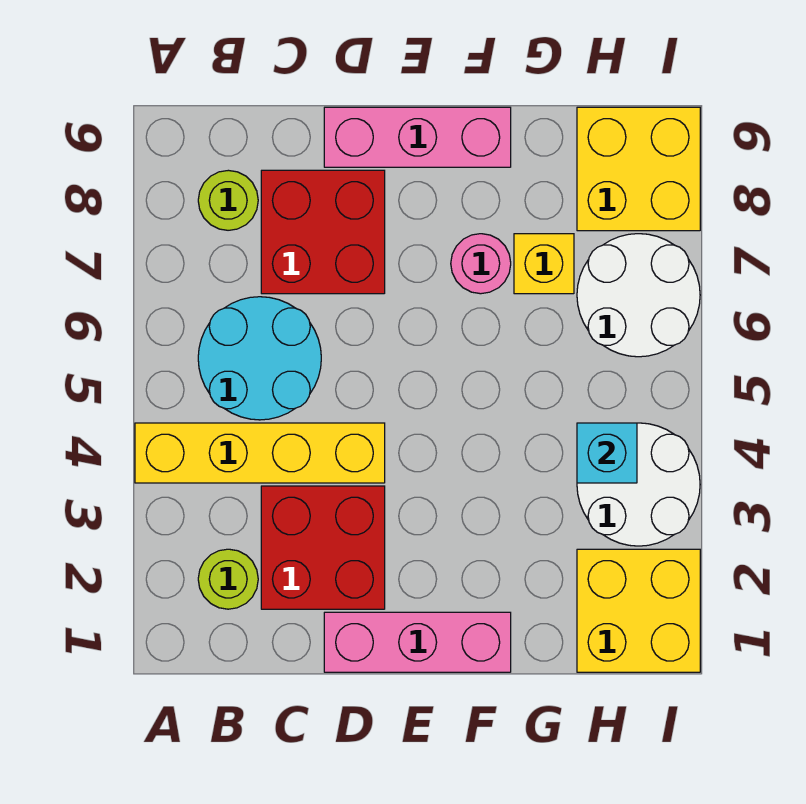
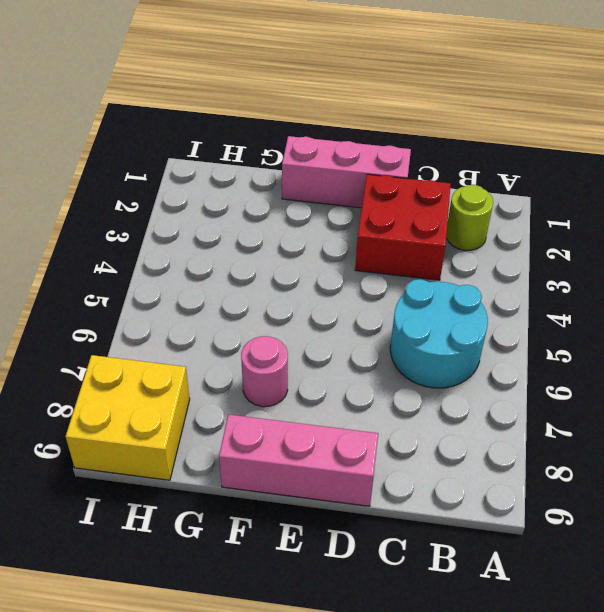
none -> yellow brick A4:D4 level 1
none -> lime round brick B8 level 1
none -> red brick C7:D8 level 1

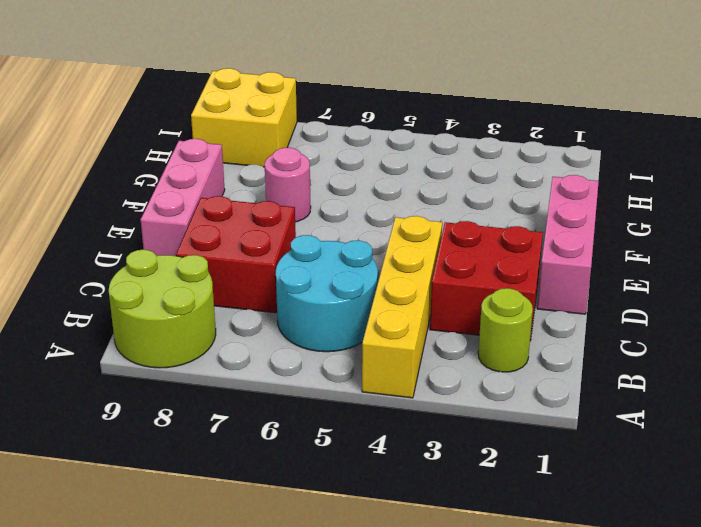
lime round brick A8:B9 level 1 -> lime round brick B8 level 1
none -> yellow brick G7 level 1
none -> yellow brick H1:I2 level 1
none -> white round brick H3:I4 level 1

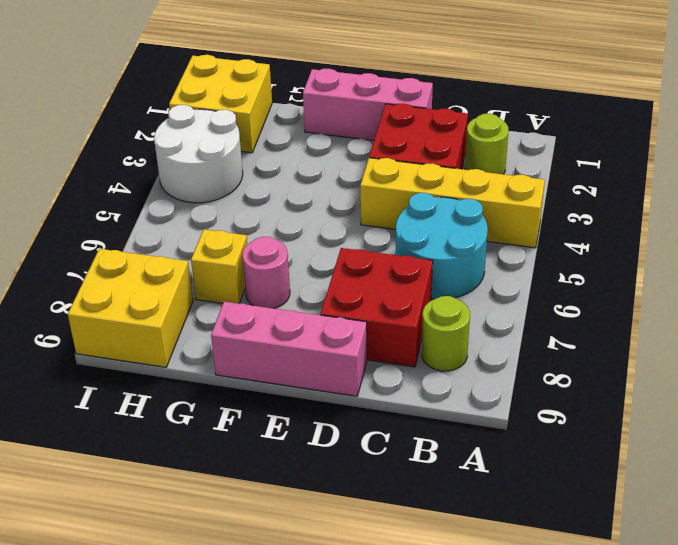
none -> white round brick H6:I7 level 1
none -> cyan brick H4 level 2

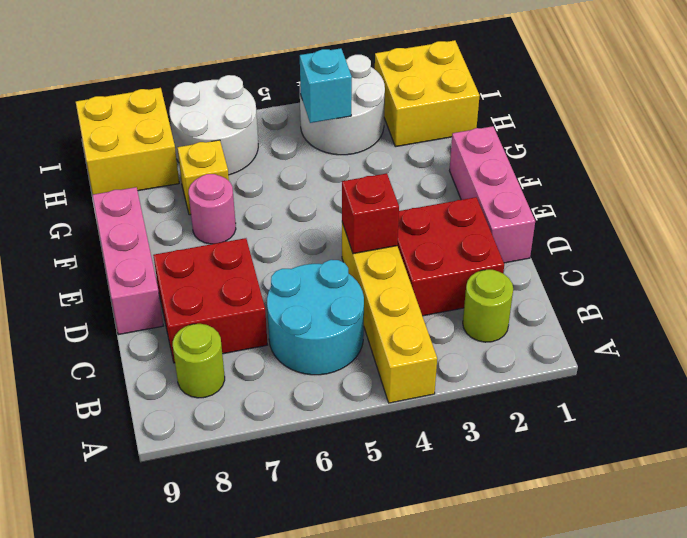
red brick D4 level 2 -> none

